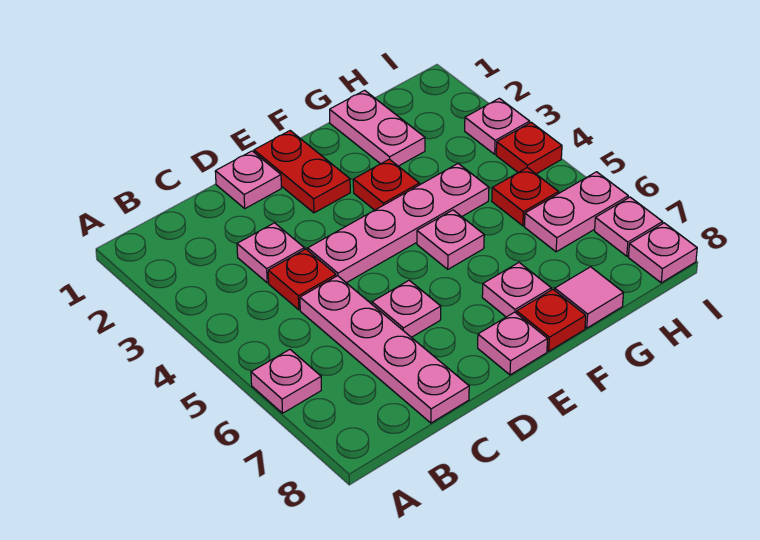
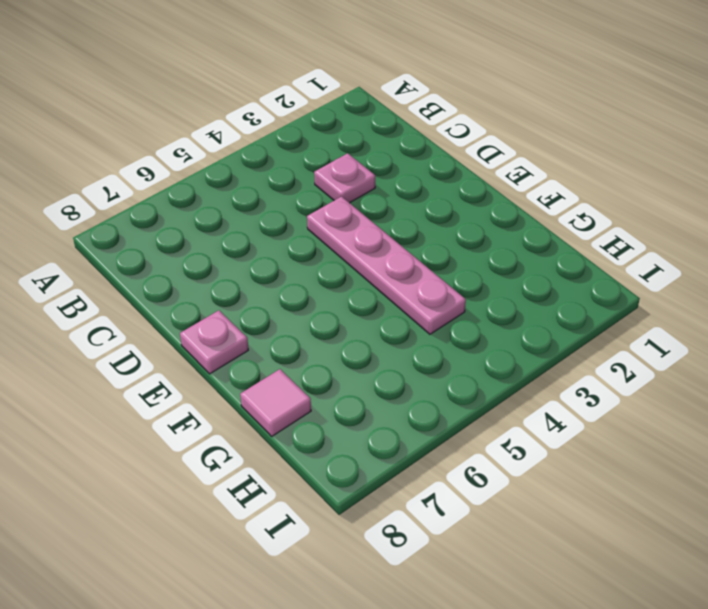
none -> pink plate A6 level 1
none -> red plate C4 level 1
none -> pink plate C5:C8 level 1

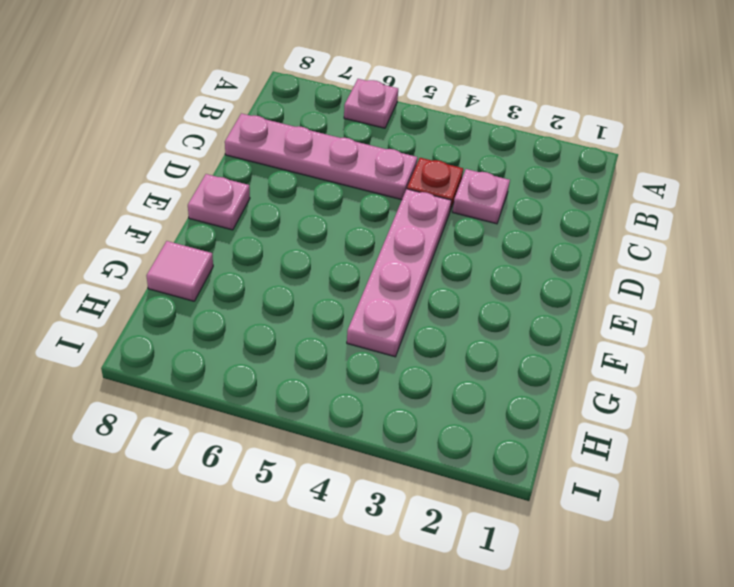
none -> pink plate D1 level 1
none -> pink plate D6 level 1
none -> red plate E1:E2 level 1

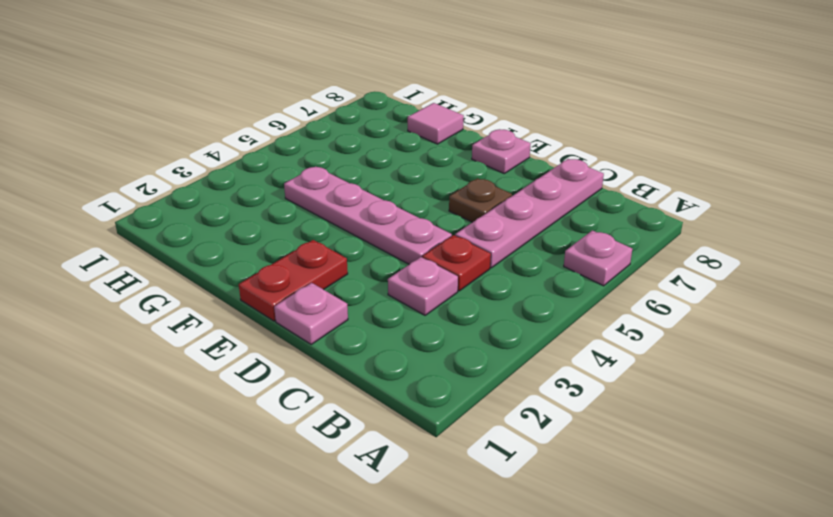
brown plate D6 level 1 -> pink plate D6 level 1
none -> red plate F3 level 1
none -> pink plate F5 level 1
none -> pink plate F7 level 1

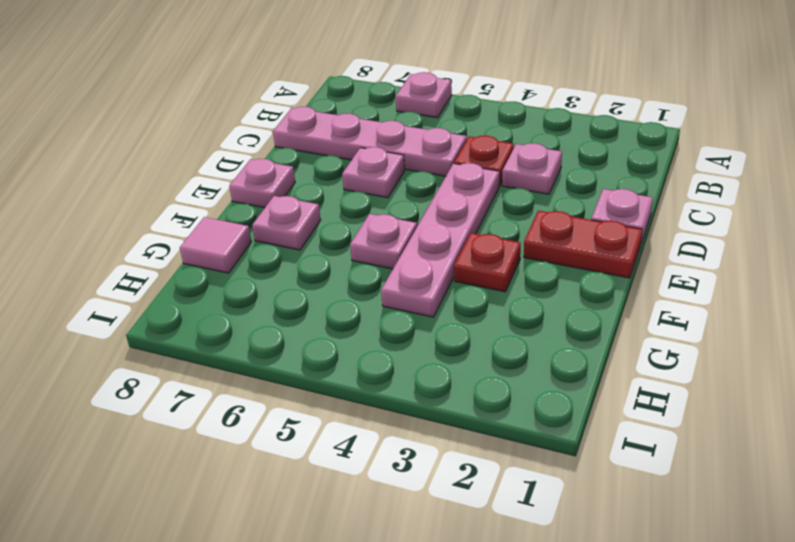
none -> red plate F8 level 1
none -> pink plate G1:G2 level 1
none -> red plate H5 level 1

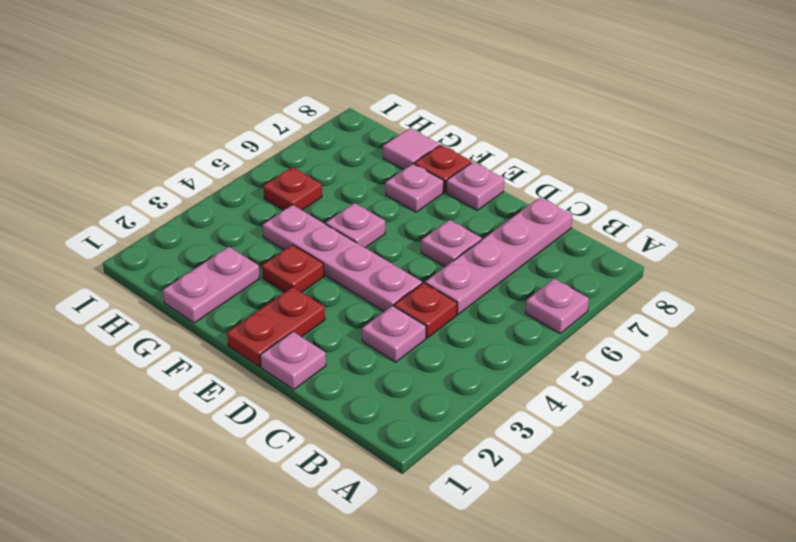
none -> pink plate H6:I6 level 1
none -> pink plate I3 level 1
none -> red plate I4 level 1

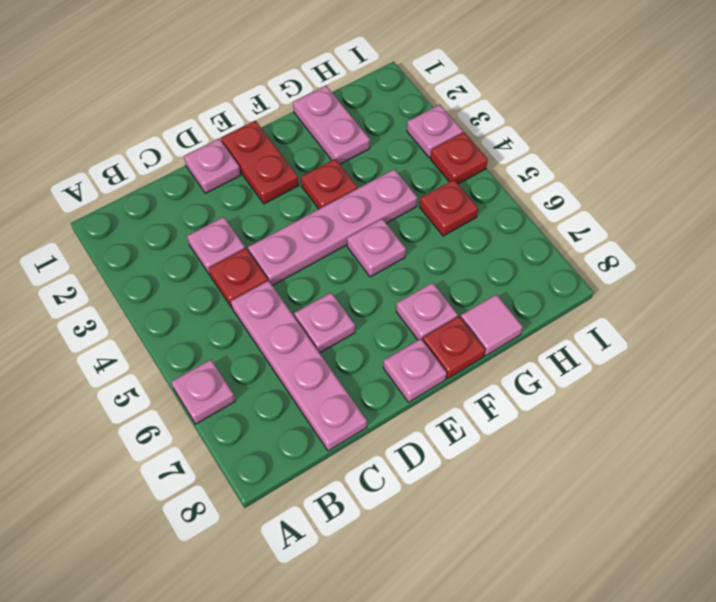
none -> pink plate H6:I6 level 1
none -> pink plate I7 level 1
none -> pink plate I8 level 1

